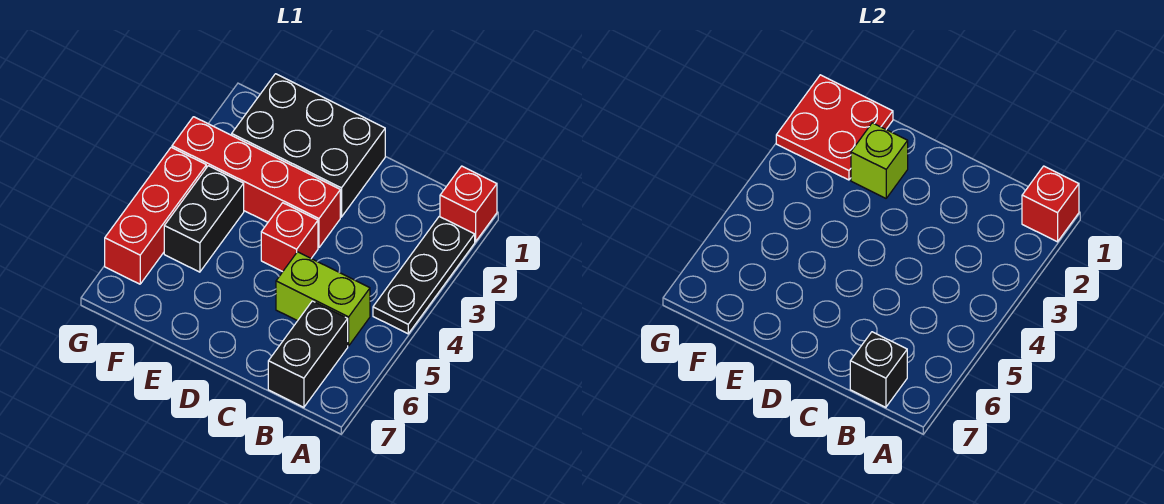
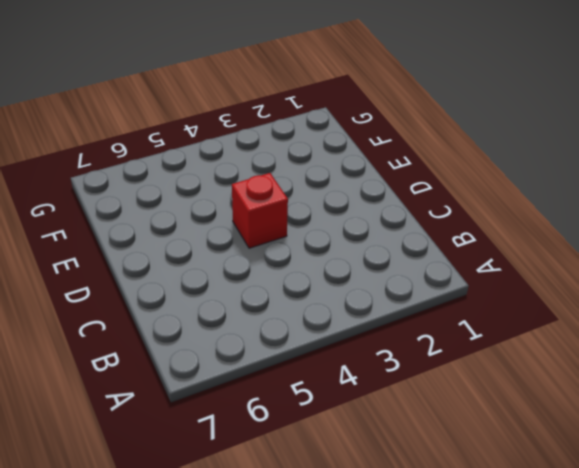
none -> red brick A1 level 1
none -> black plate A2:A4 level 1
none -> lime brick B5:C5 level 1

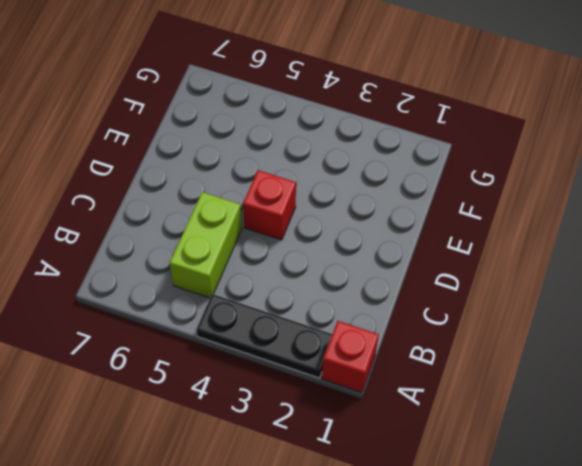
none -> black brick B6:B7 level 1
none -> black brick D1:F2 level 1
none -> red brick D3:G3 level 1

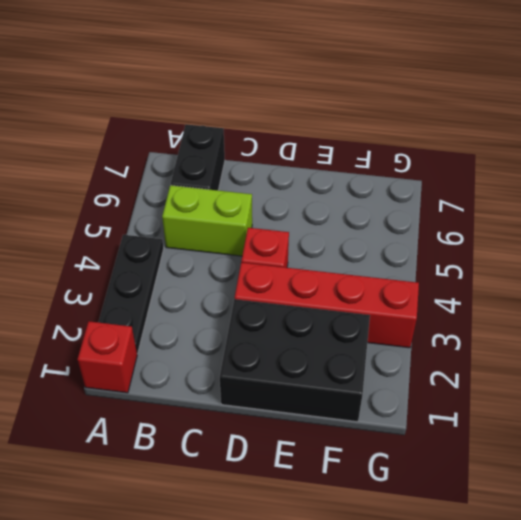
none -> black brick F4:F5 level 1
none -> red brick G4:G6 level 1
none -> red brick A1 level 2

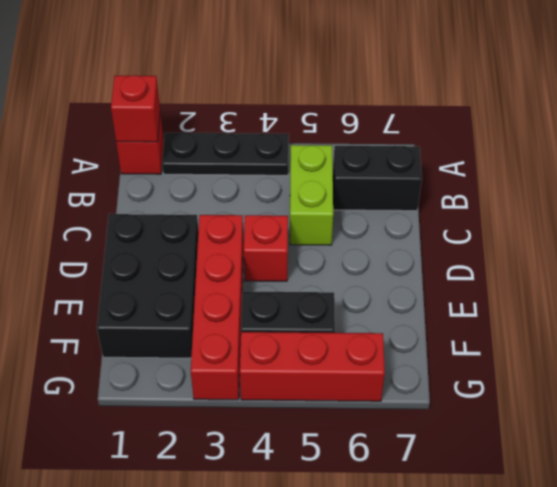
none -> black brick B7 level 2
none -> lime brick E2 level 2
none -> red plate F1:G2 level 2

